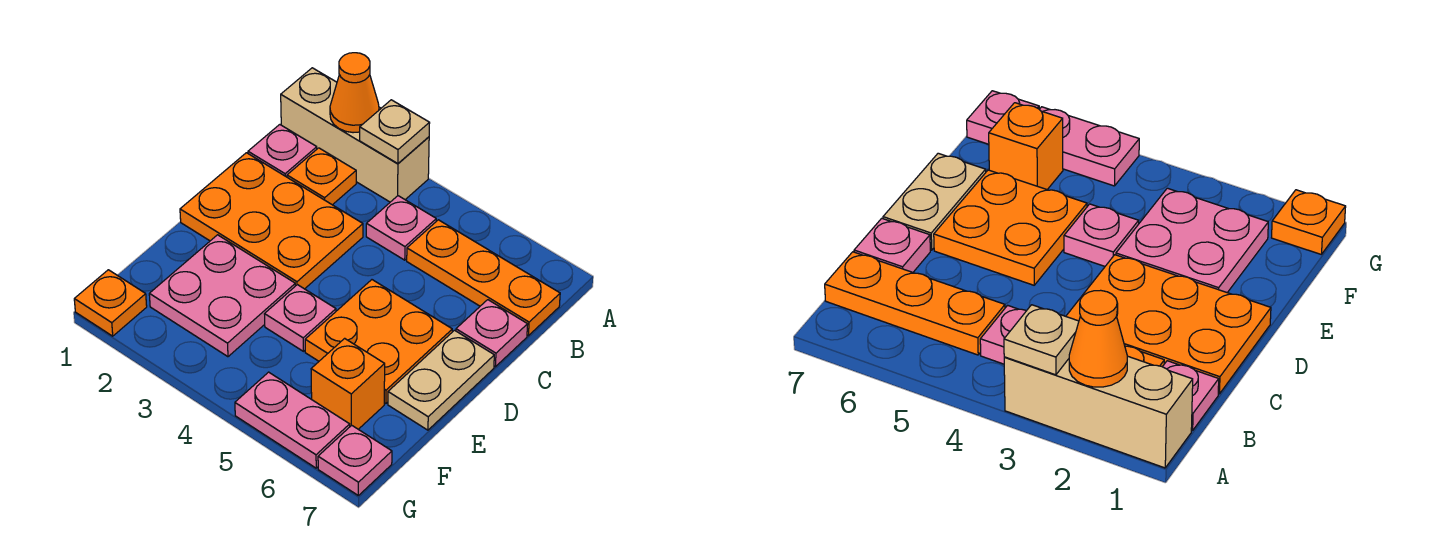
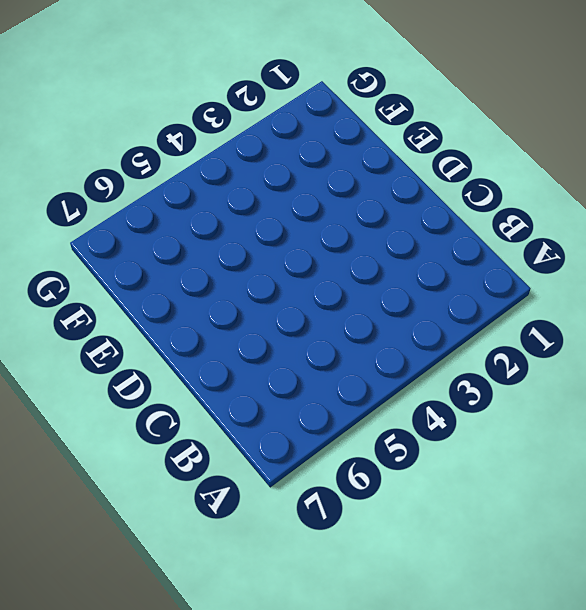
none -> tan brick A1:A3 level 1
none -> pink plate B1 level 1
none -> orange plate B2 level 1

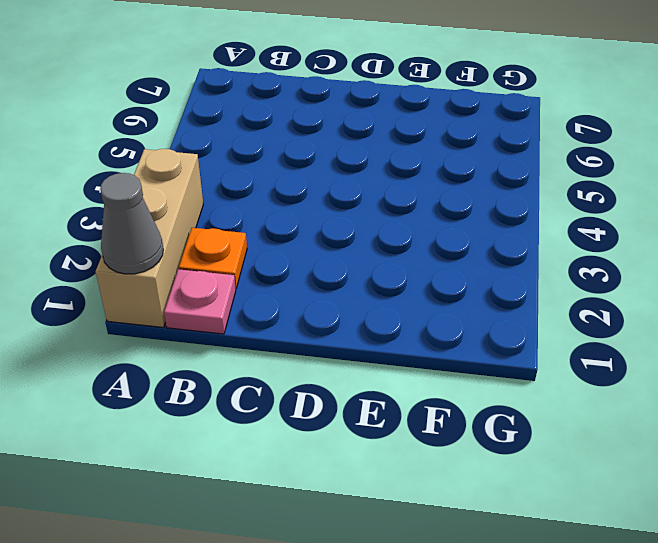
grey cone A1 level 2 -> none
none -> pink plate B4 level 1
none -> orange plate B5:B7 level 1
none -> orange plate C1:D3 level 1

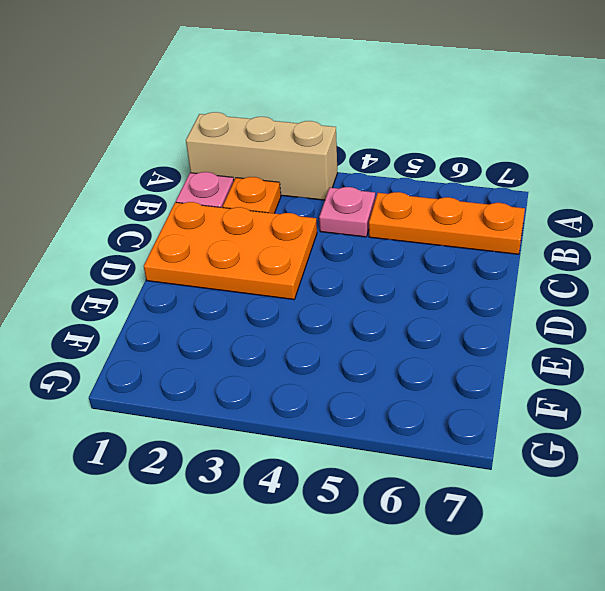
none -> pink plate C7 level 1
none -> orange plate D5:E6 level 1
none -> tan plate D7:E7 level 1

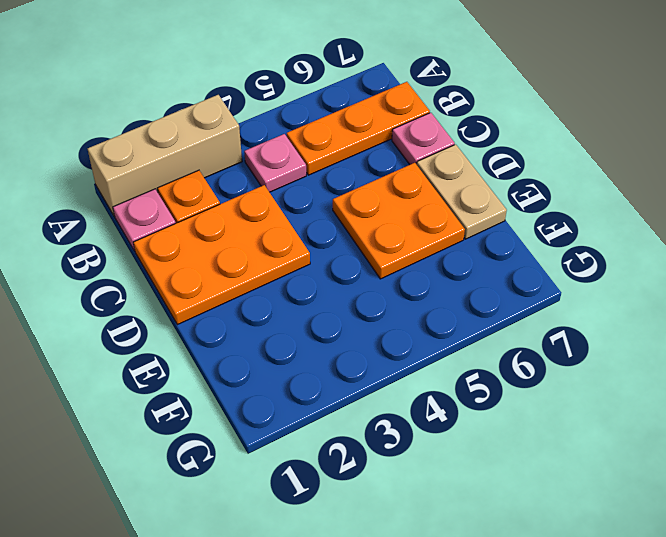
none -> pink plate E2:F3 level 1
none -> pink plate E4 level 1
none -> orange brick F6 level 1

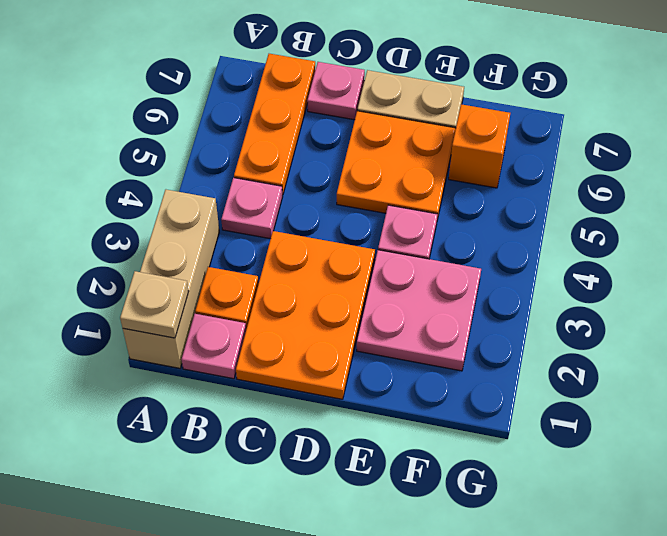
tan plate A1 level 2 -> tan plate A3 level 2
none -> orange plate G1 level 1
none -> pink plate G5:G6 level 1
none -> pink plate G7 level 1

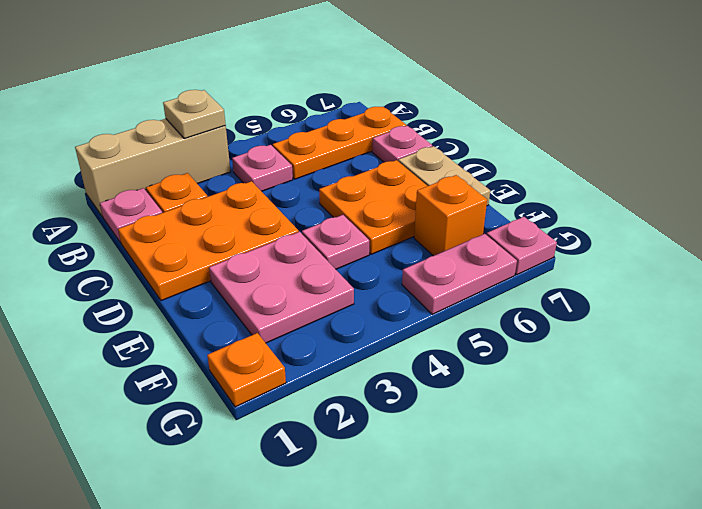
none -> orange cone A2 level 2

